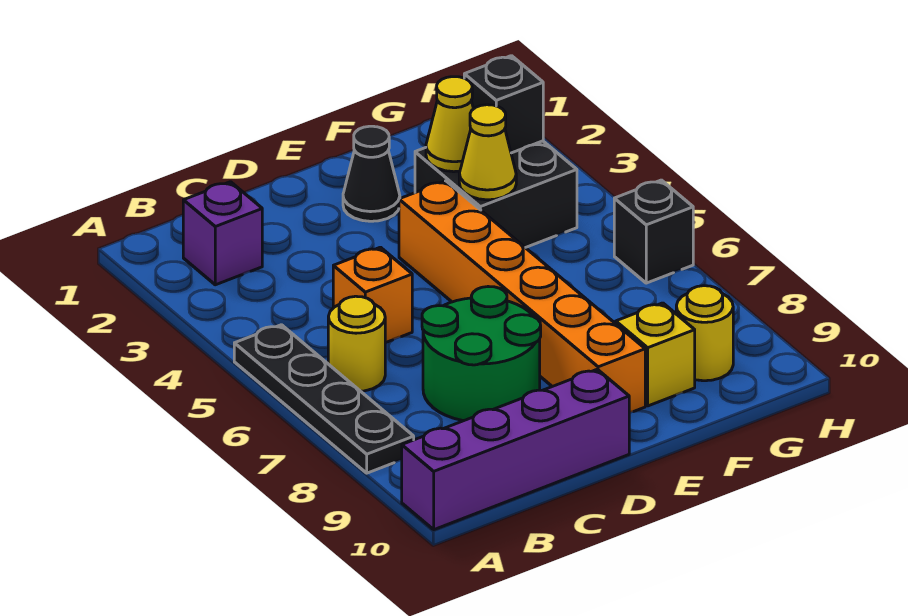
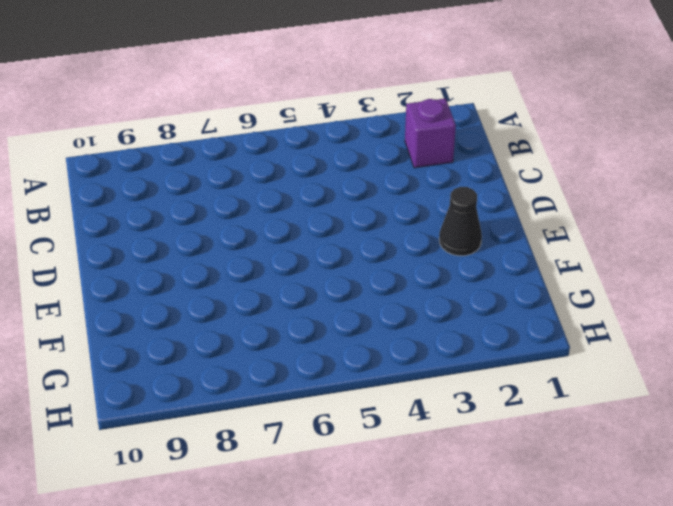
none -> black plate A5:A8 level 1
none -> purple brick A10:D10 level 1
none -> yellow round brick B6 level 1

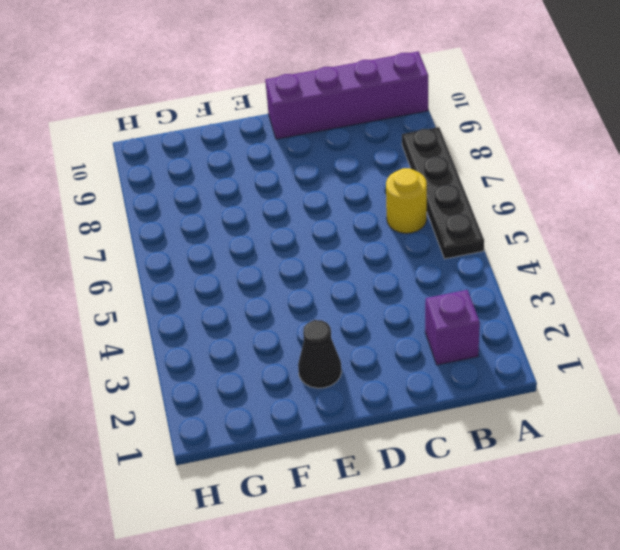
none -> orange brick C5 level 1
none -> green round brick C7:D8 level 1
none -> orange brick E4:E9 level 1

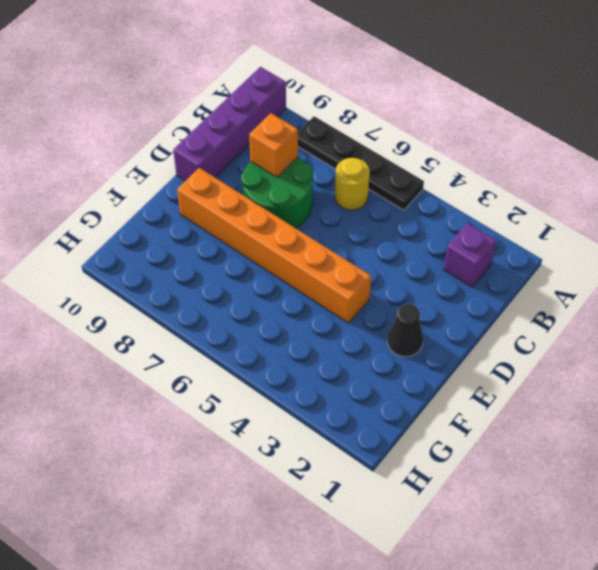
orange brick C8 level 2 -> orange brick C5 level 1
none -> black brick F3:G4 level 1
none -> yellow brick F9 level 1
none -> yellow round brick G9 level 1

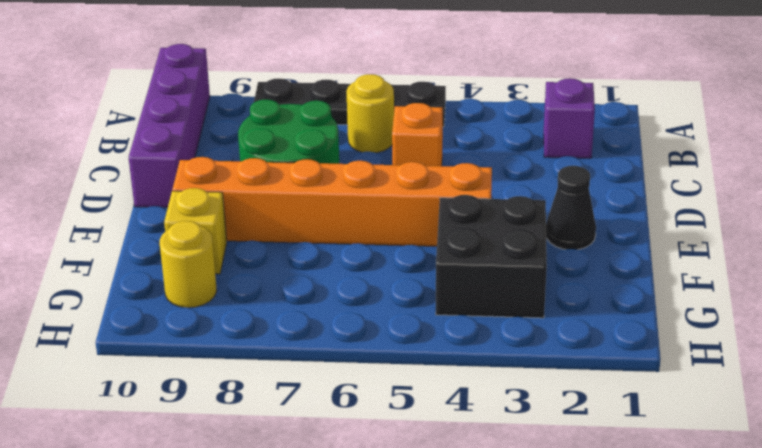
none -> black brick H6 level 1
none -> yellow cone F3 level 2
none -> yellow cone F4 level 2

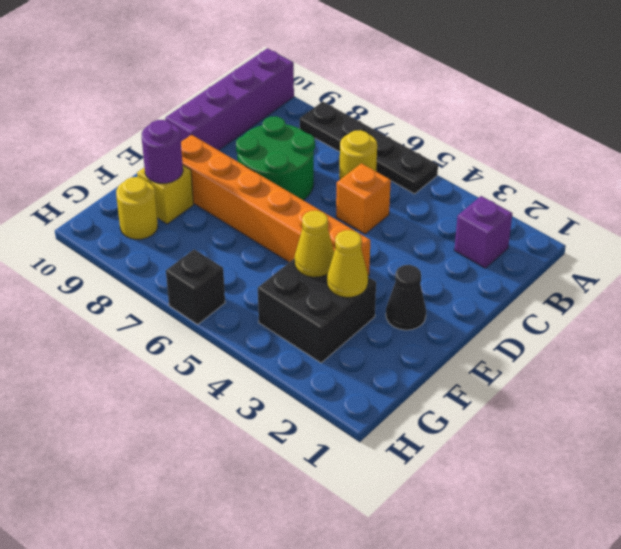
purple round brick F9 level 2 -> none
none -> black brick G3 level 2

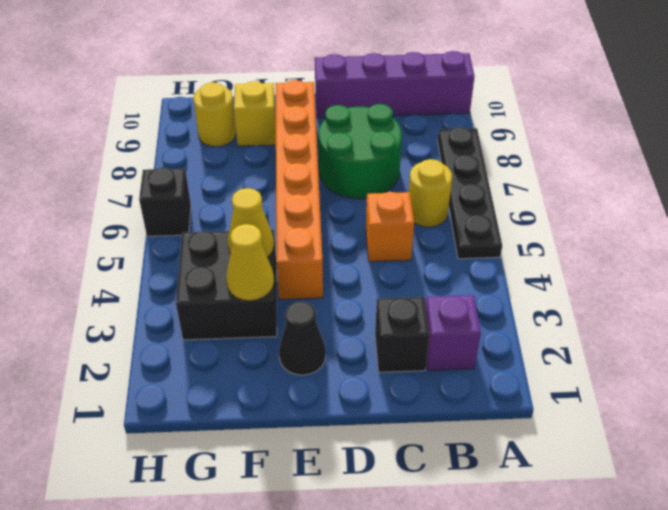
black brick C2 level 1 -> black brick G3 level 2

